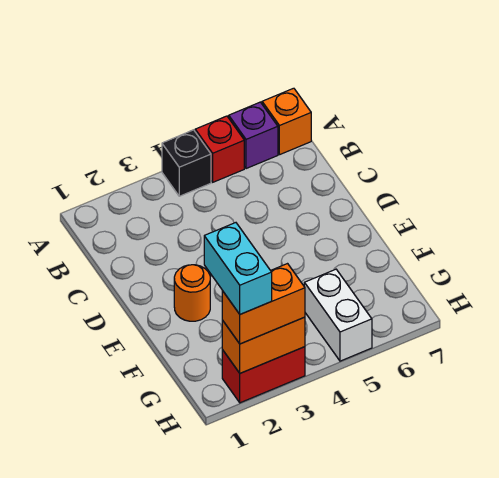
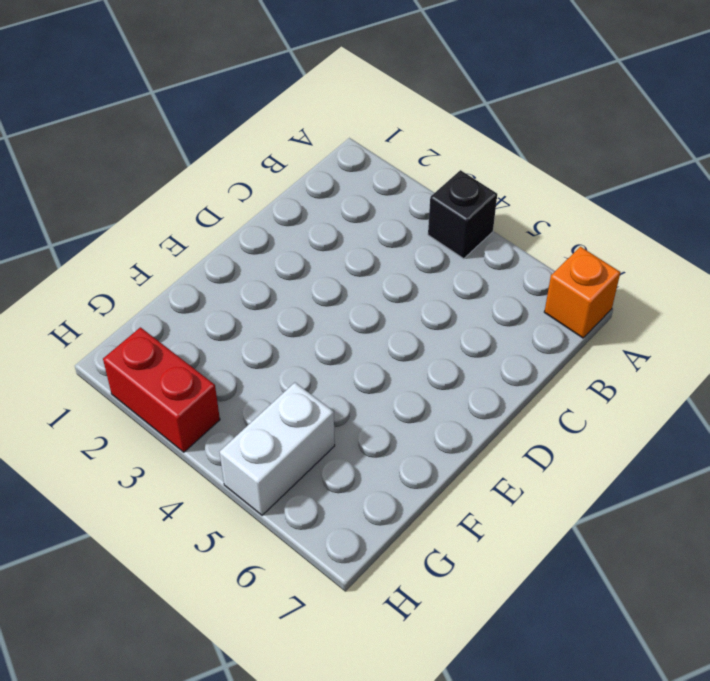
none -> red brick A5 level 1
none -> purple brick A6 level 1

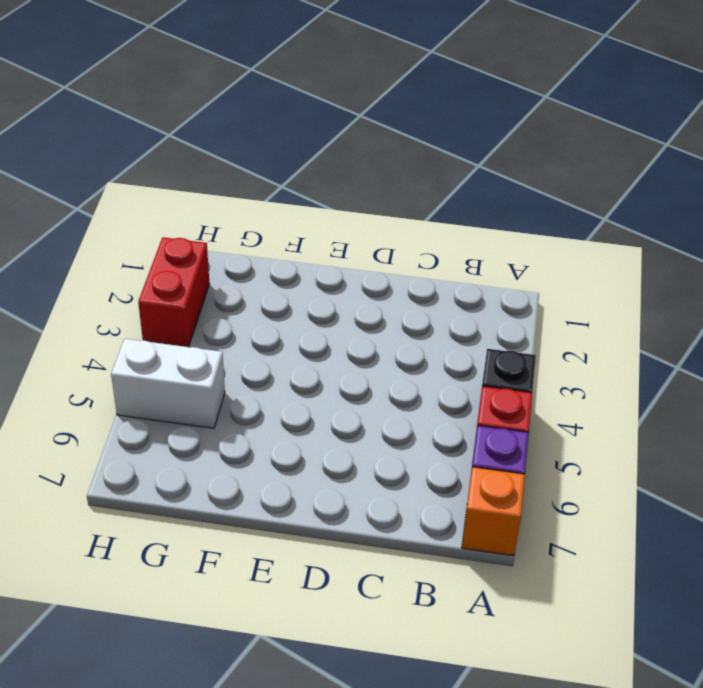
none -> orange round brick E2 level 1
none -> orange brick H2:H3 level 2

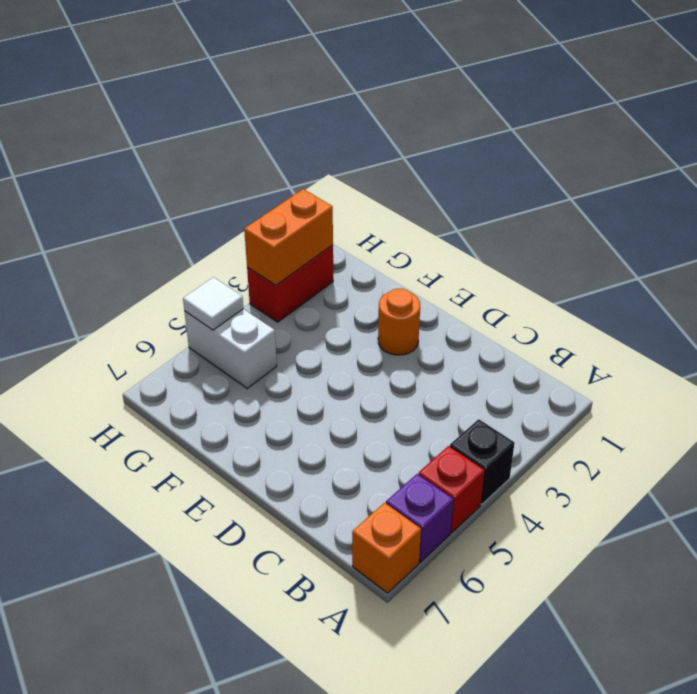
white tile H5 level 2 -> none
none -> orange brick H2:H3 level 3
none -> cyan brick G2:H2 level 4

